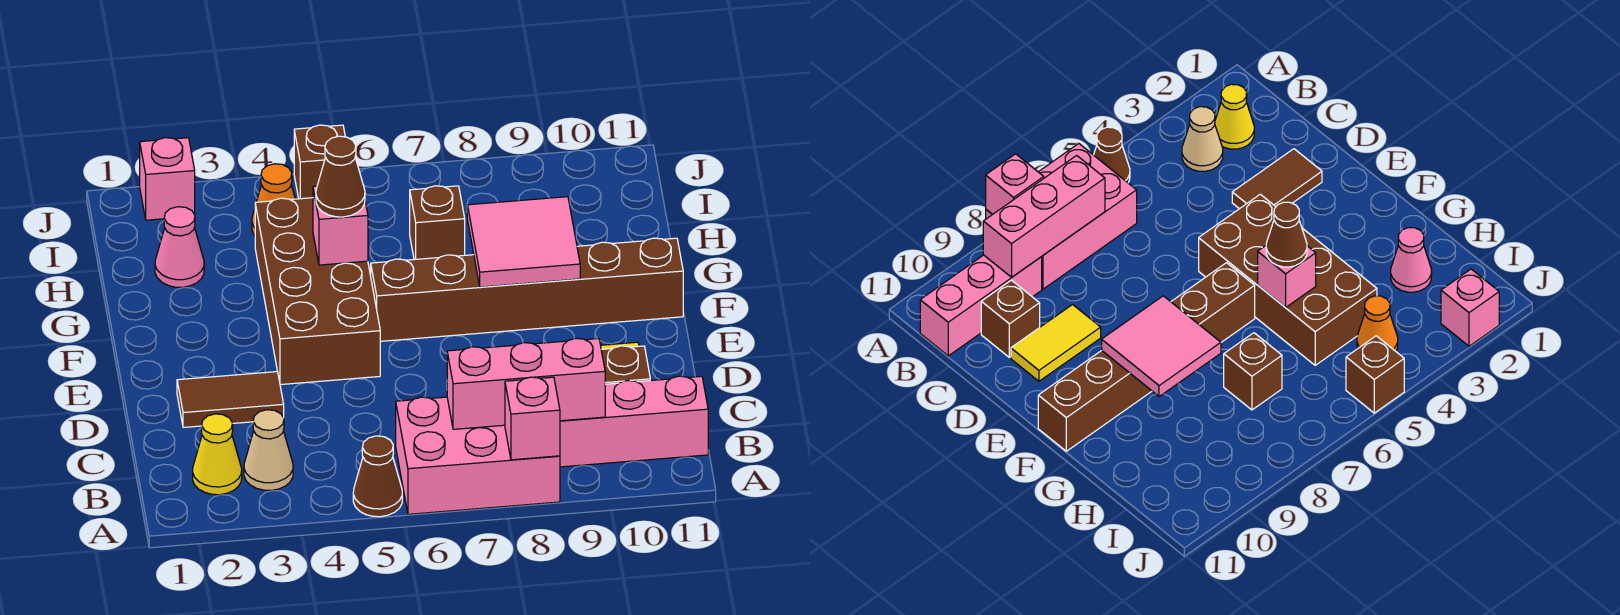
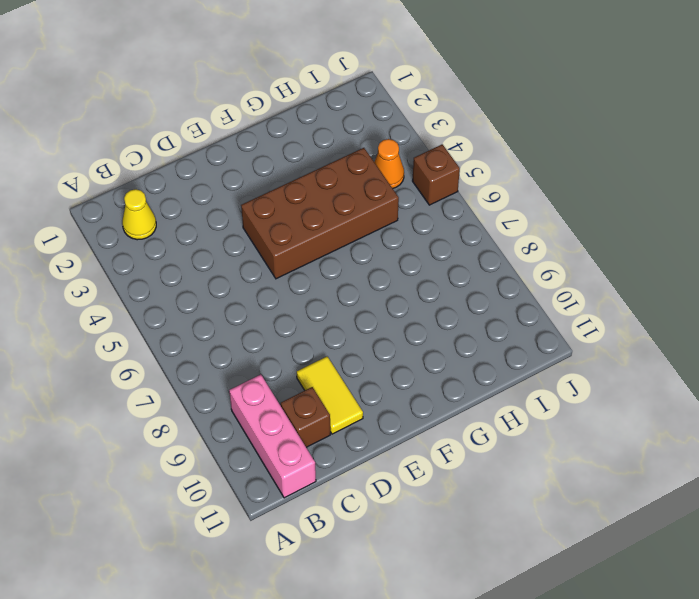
none -> brown cone A5 level 1
none -> pink brick A6:B8 level 1
none -> tan cone B3 level 1

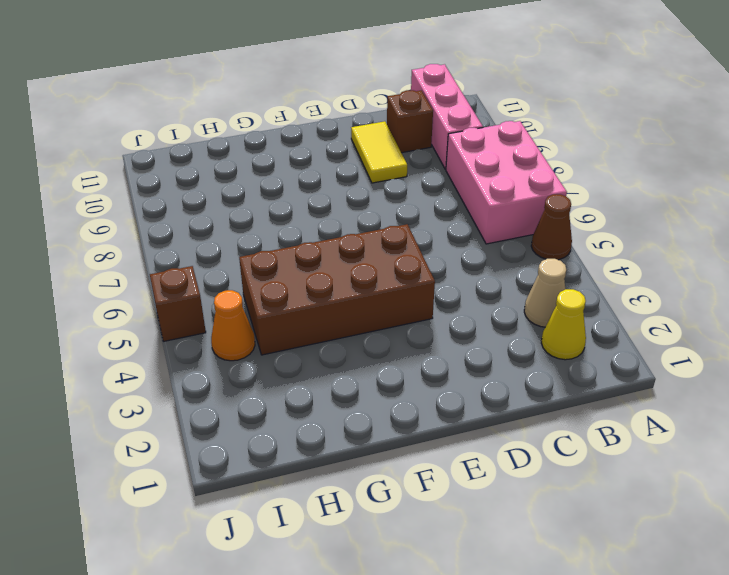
none -> brown tile D2:D3 level 1
none -> brown brick F6:F11 level 1
none -> pink cone H2 level 1

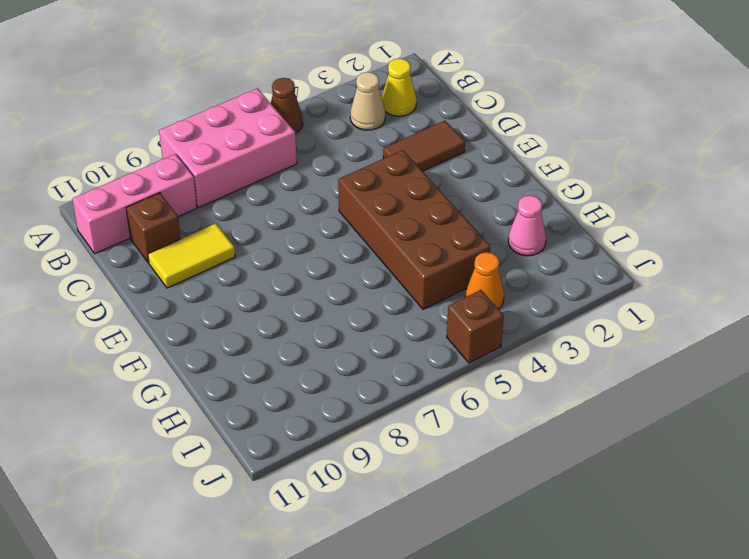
none -> brown brick F6:F11 level 1
none -> brown brick H7 level 1
none -> pink brick J2 level 1

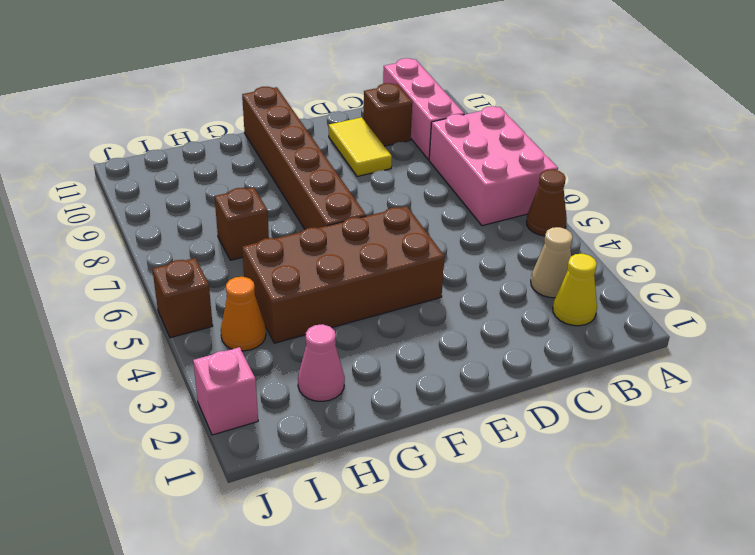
none -> brown tile D2:D3 level 1
none -> pink brick A8 level 2
none -> pink brick B7:B9 level 2

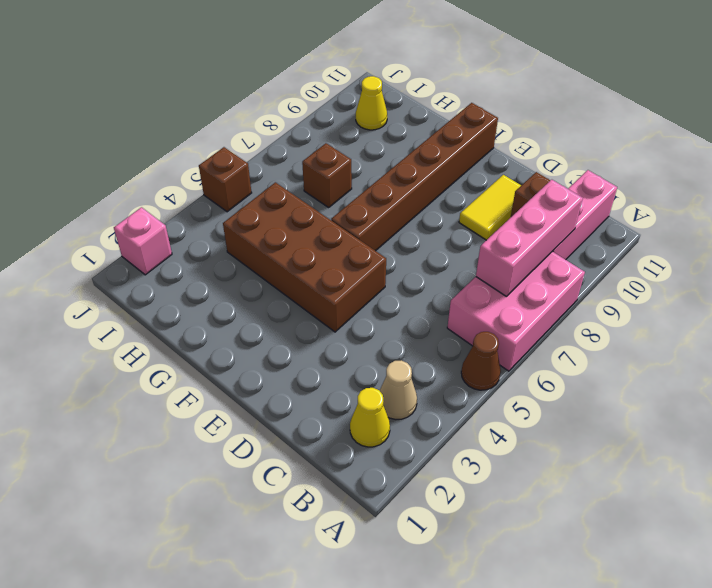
yellow cone I10 level 1 -> none
none -> brown tile D2:D3 level 1
none -> pink cone H2 level 1
none -> orange cone I4 level 1

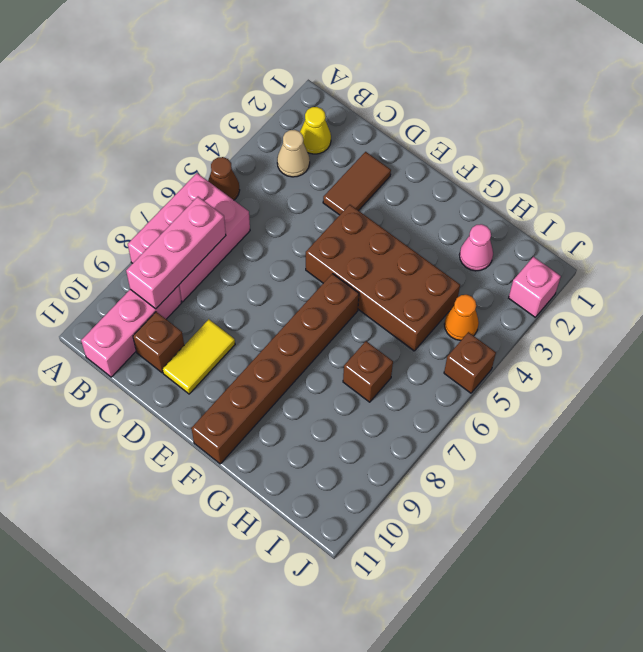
none -> pink brick A8 level 2
none -> pink tile F8:G9 level 2
none -> pink brick G5 level 2

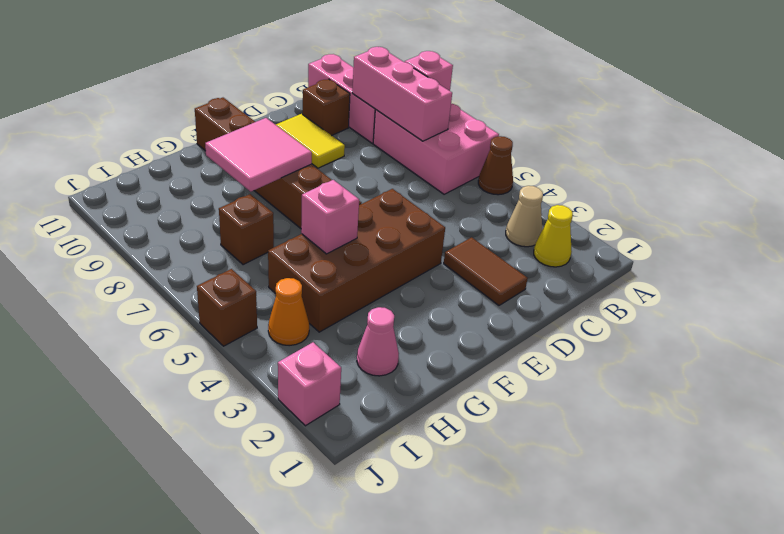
none -> brown cone G5 level 3

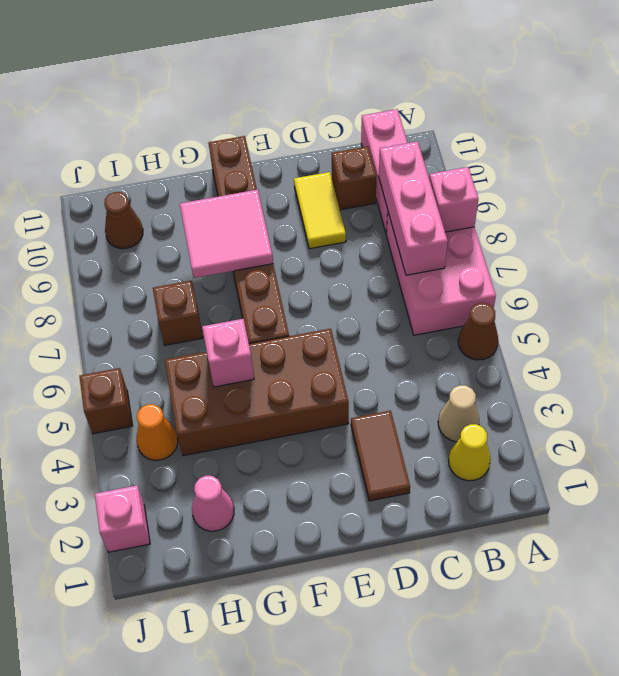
brown cone I10 level 1 -> brown cone G5 level 3

